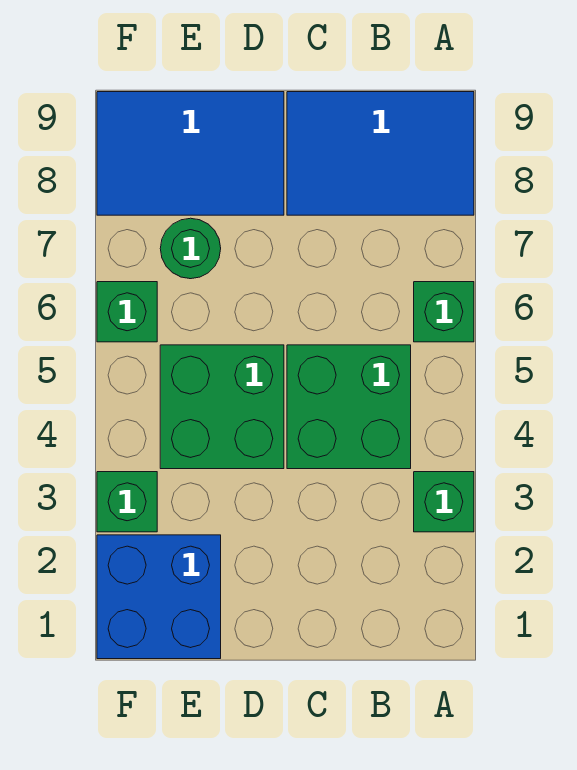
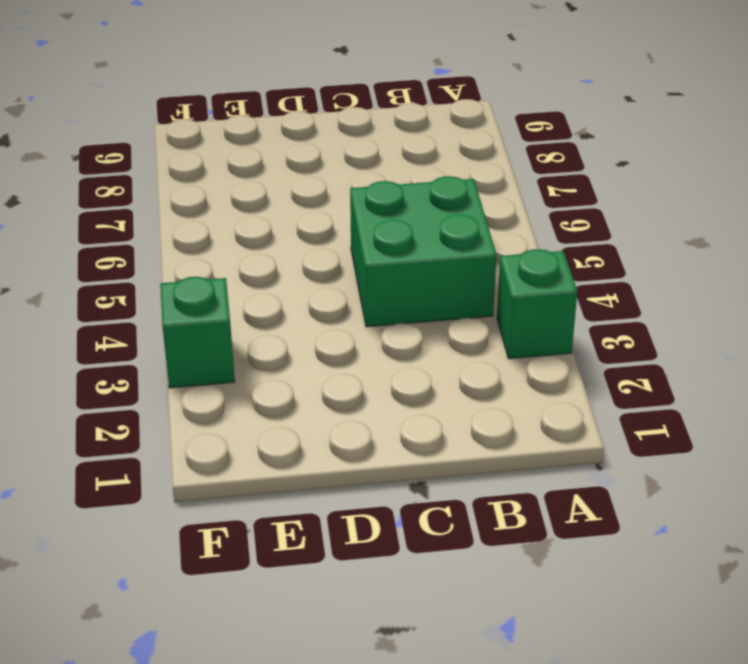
none -> green brick A6 level 1
none -> blue tile A8:C9 level 1

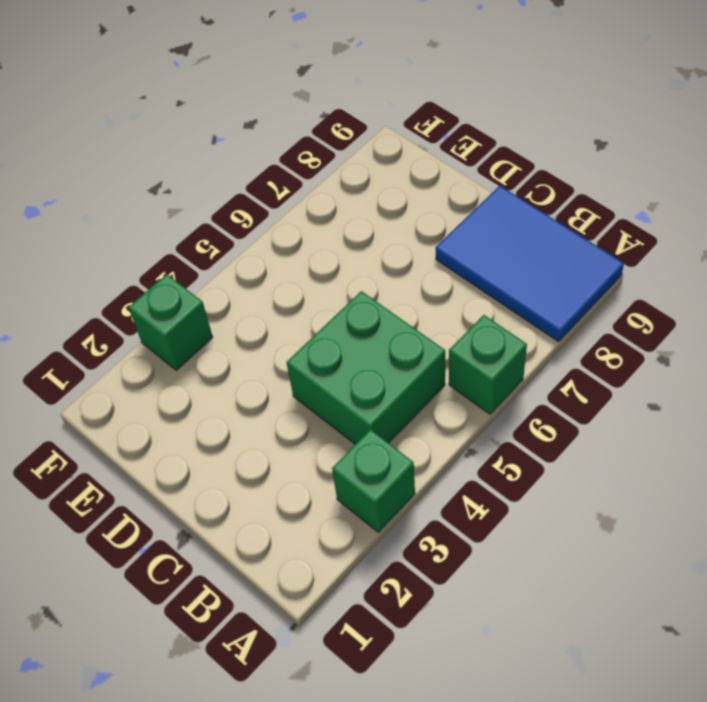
none -> green brick D4:E5 level 1
none -> blue tile D8:F9 level 1

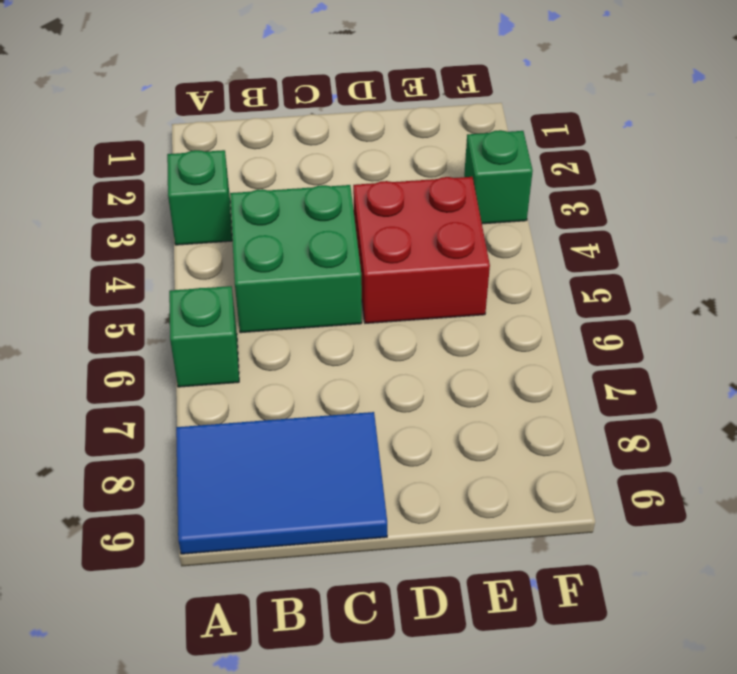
red brick D4:E5 level 1 -> green brick D4:E5 level 1
none -> blue tile D8:F9 level 1
none -> blue brick E1:F2 level 1

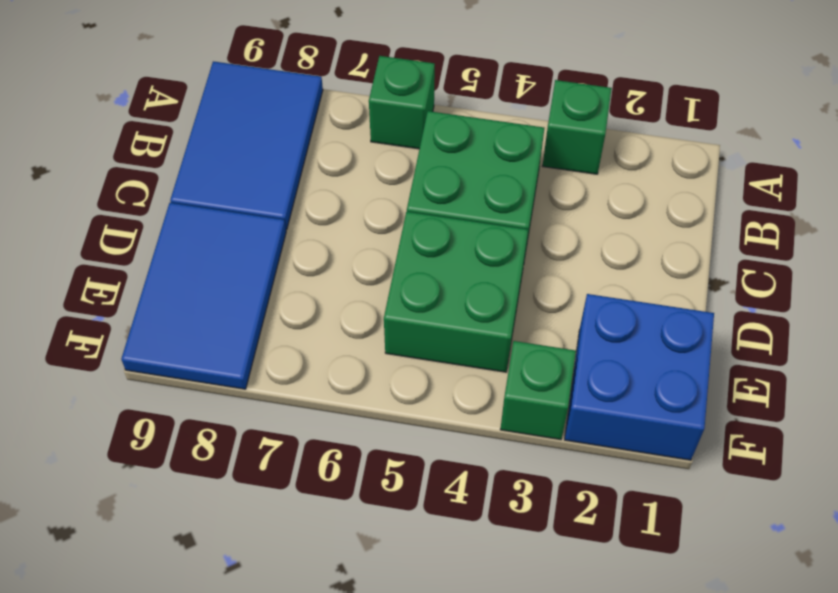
none -> green round brick E7 level 1
none -> green brick F6 level 1

